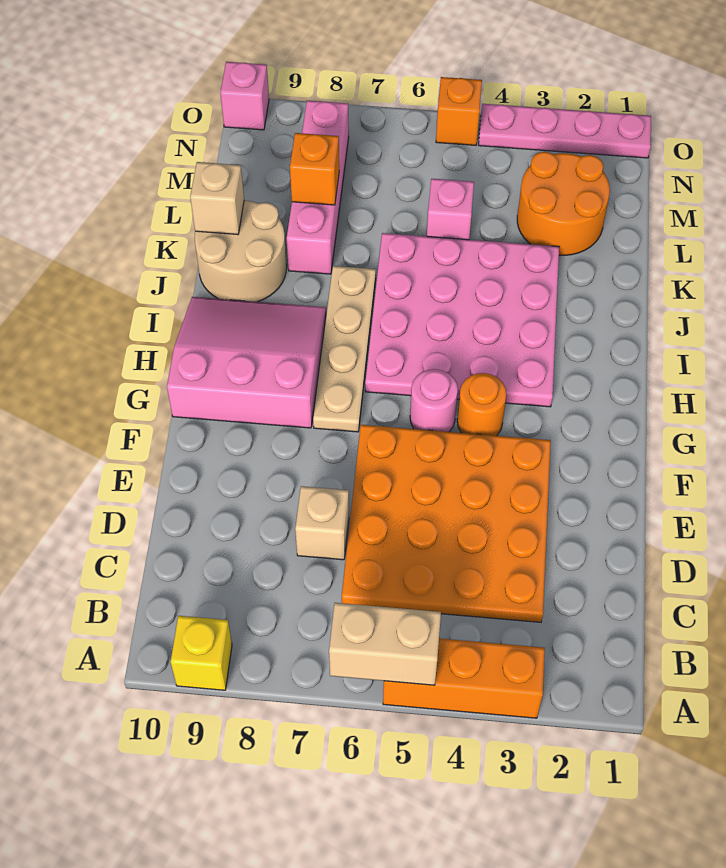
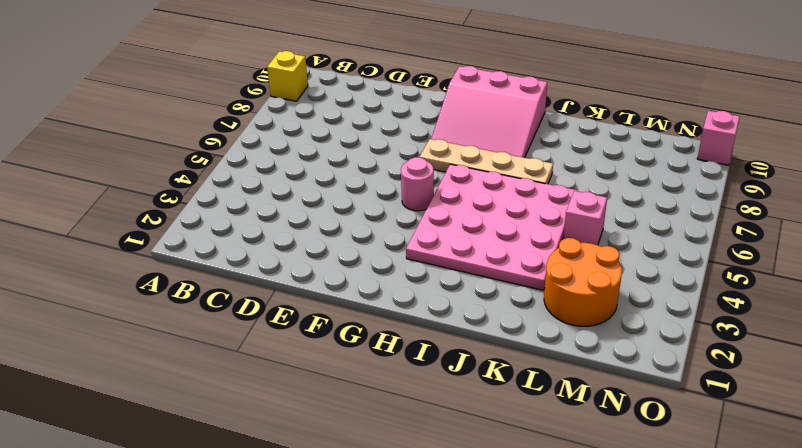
pink slope G8:I10 level 1 top 10 -> pink slope G8:I10 level 1 top G
none -> orange brick A3:A5 level 1
none -> orange plate C3:F6 level 1
none -> tan brick D7 level 1

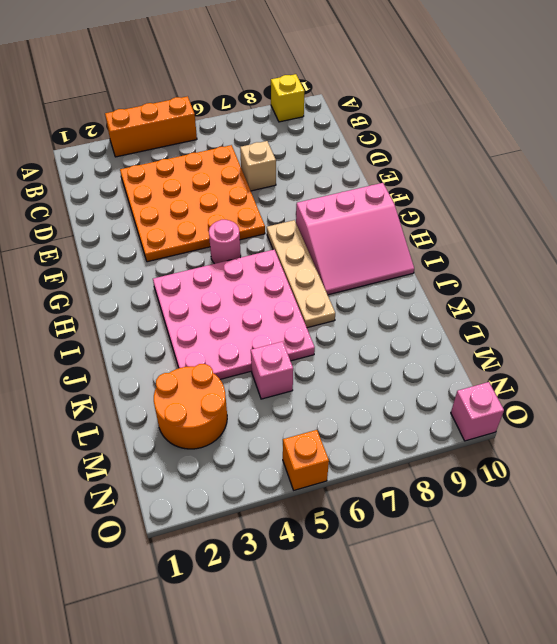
none -> orange round brick G4 level 1
none -> tan round brick J9:K10 level 1
none -> pink brick K8:N8 level 1

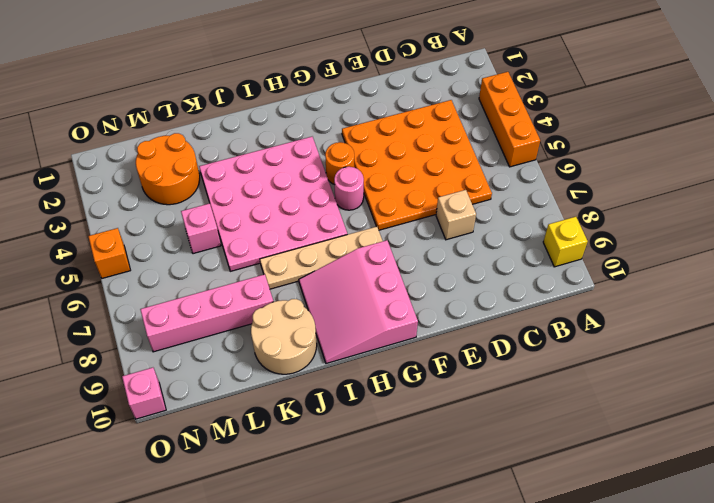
none -> pink plate O1:O4 level 1
none -> tan brick A5:A6 level 2
none -> tan brick K10 level 2

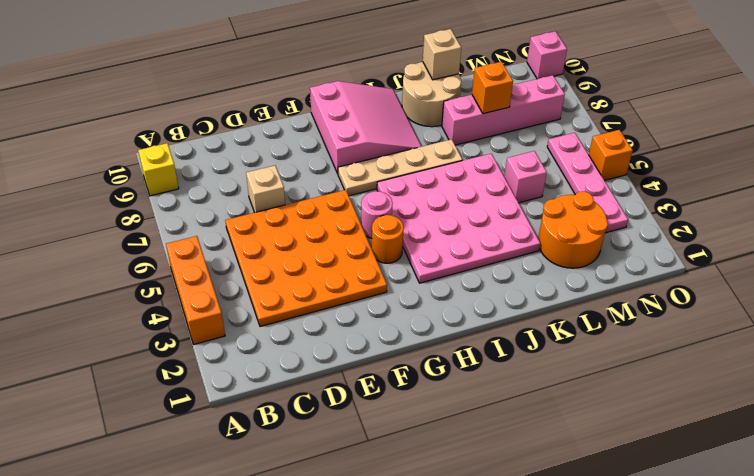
pink plate N3:N6 level 1 -> pink plate O1:O4 level 1
none -> tan brick A5:A6 level 2

